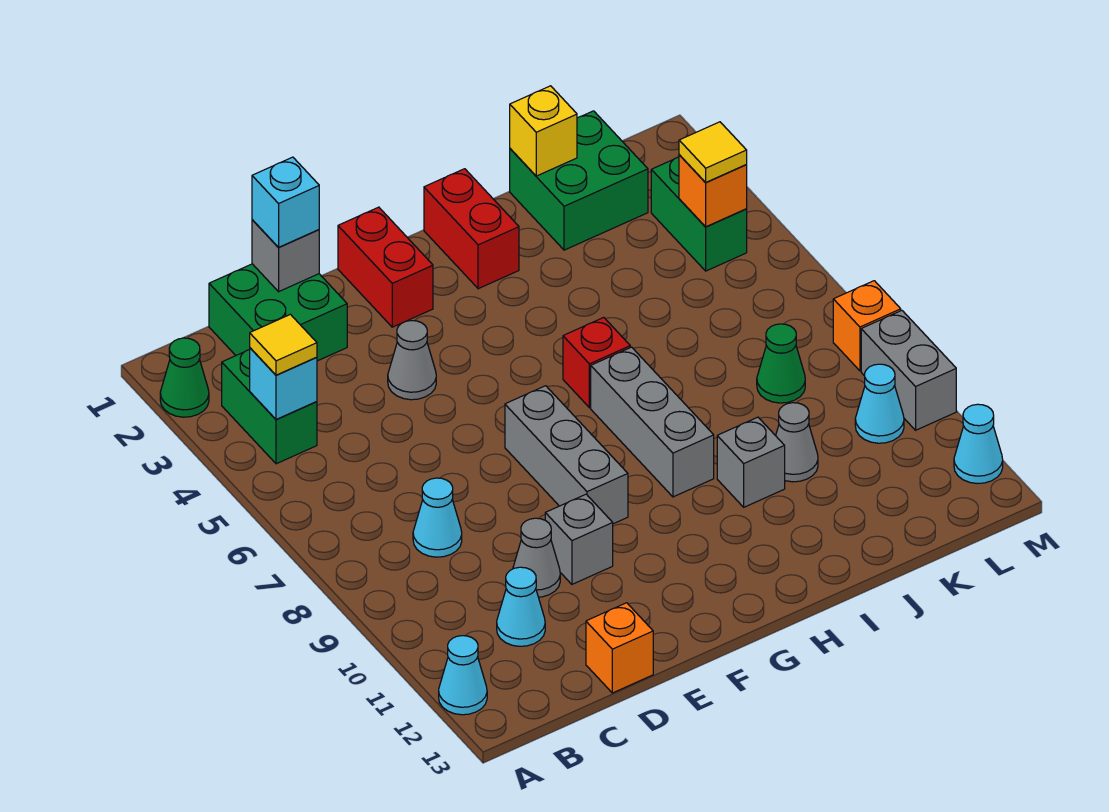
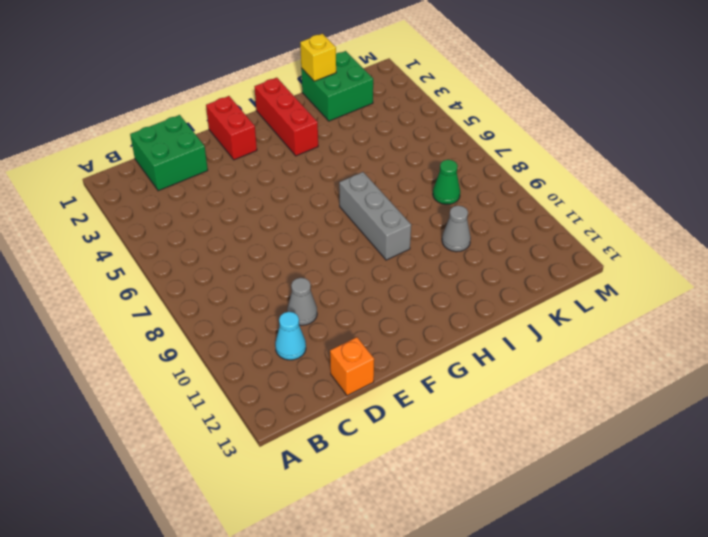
red brick H1:H3 level 1 -> red brick H1:H2 level 1
none -> green cone A2 level 1
none -> cyan cone A12 level 1
none -> green brick B3:B4 level 1
none -> cyan cone C8 level 1

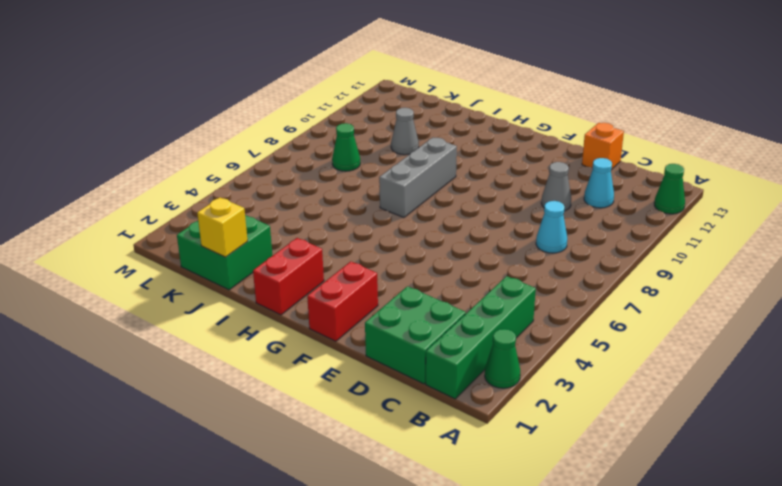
green cone A12 level 1 -> cyan cone A12 level 1
green brick B1:B4 level 1 -> green brick B3:B4 level 1
none -> grey cone E4 level 1
none -> grey brick E10 level 1
none -> grey brick F7:F9 level 1
none -> red brick H6 level 1

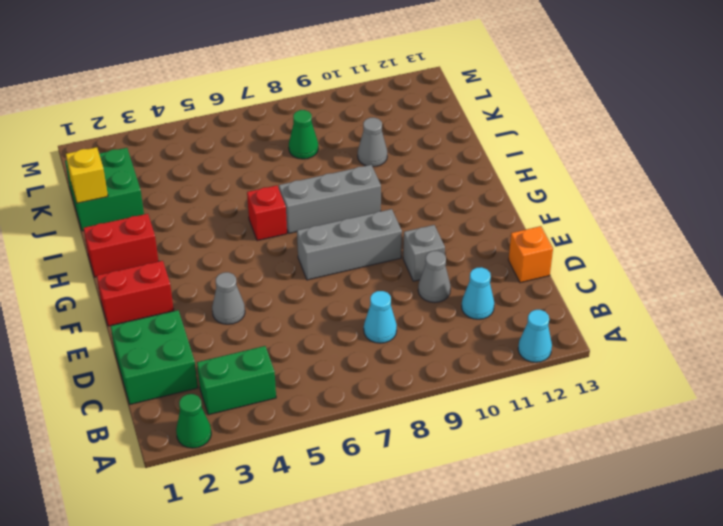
none -> grey brick I10 level 1
none -> green brick L3:L4 level 1
none -> cyan cone L10 level 1
none -> orange brick M8 level 1

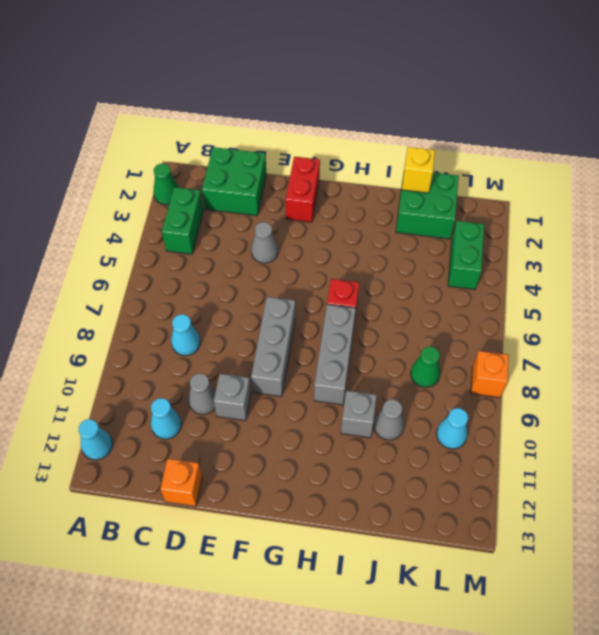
none -> red brick H1:H2 level 1
none -> grey brick M9:M10 level 1
none -> cyan cone M12 level 1
none -> cyan brick B4 level 2

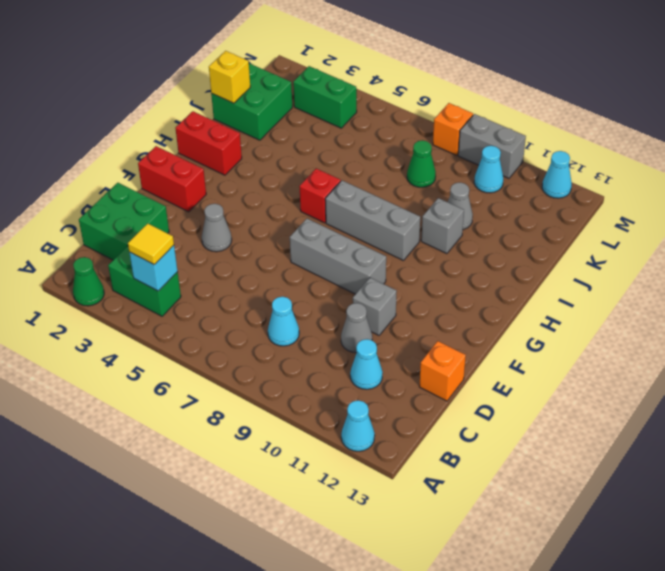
none -> grey brick D1 level 2
none -> orange brick L4 level 2
none -> cyan brick D1 level 3
none -> yellow tile L4 level 3

